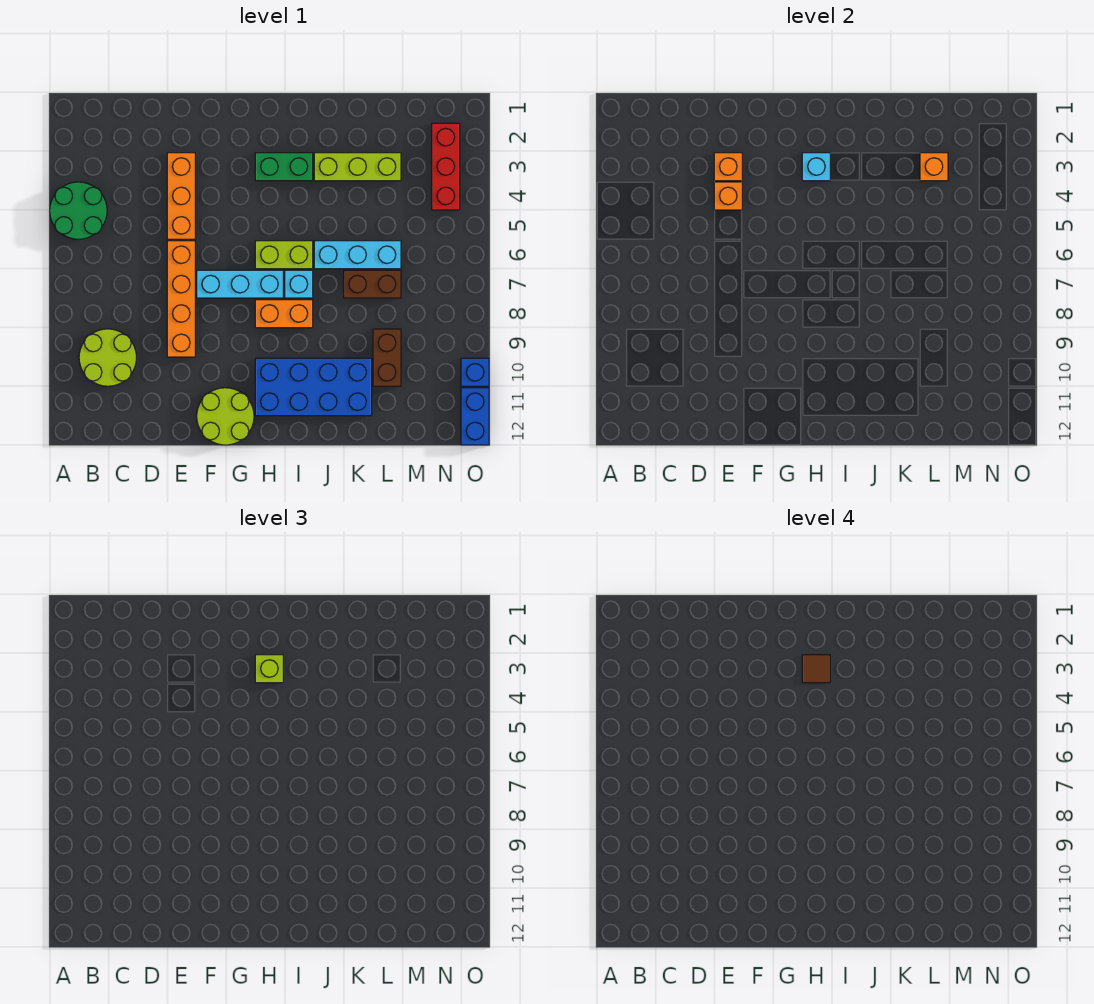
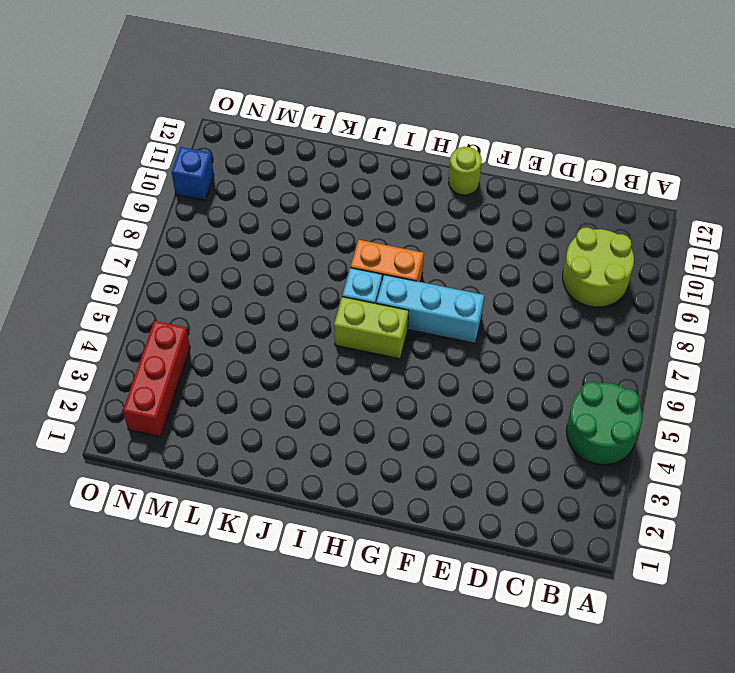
lime round brick G12 level 1 -> lime round brick F11:G12 level 1
none -> orange brick E3:E5 level 1
none -> orange brick E6:E9 level 1
none -> green brick H3:I3 level 1

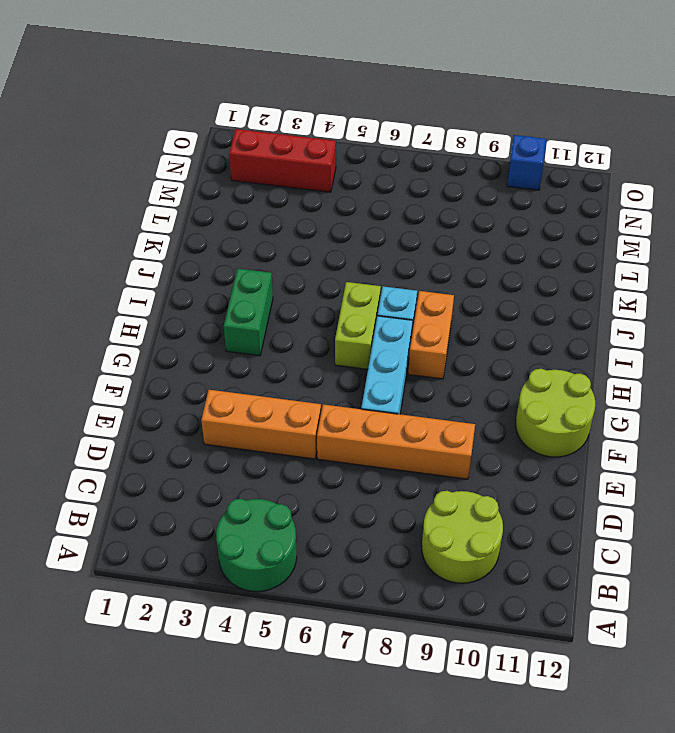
none -> blue brick H10:K11 level 1
none -> lime brick J3:L3 level 1
none -> cyan brick J6:L6 level 1

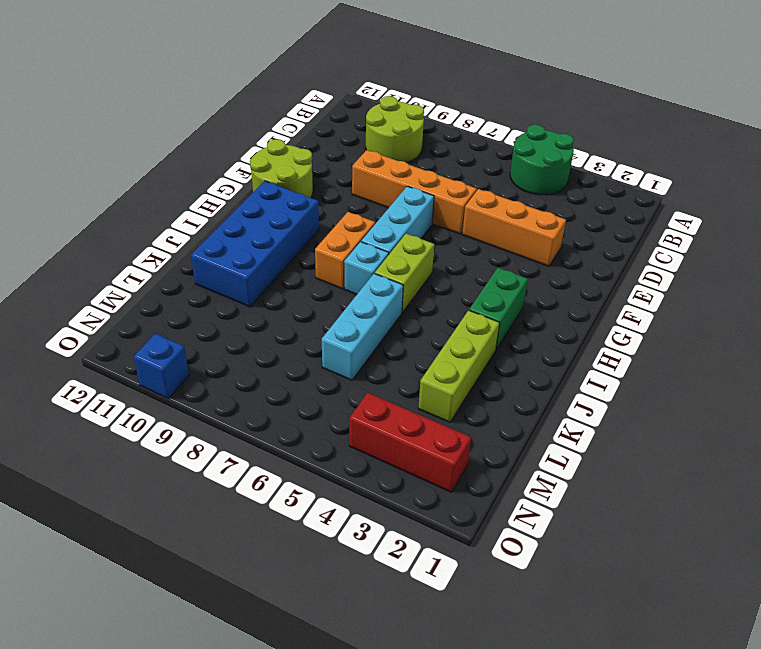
none -> brown brick K7:L7 level 1
none -> brown brick L9:L10 level 1
none -> blue brick O11:O12 level 1

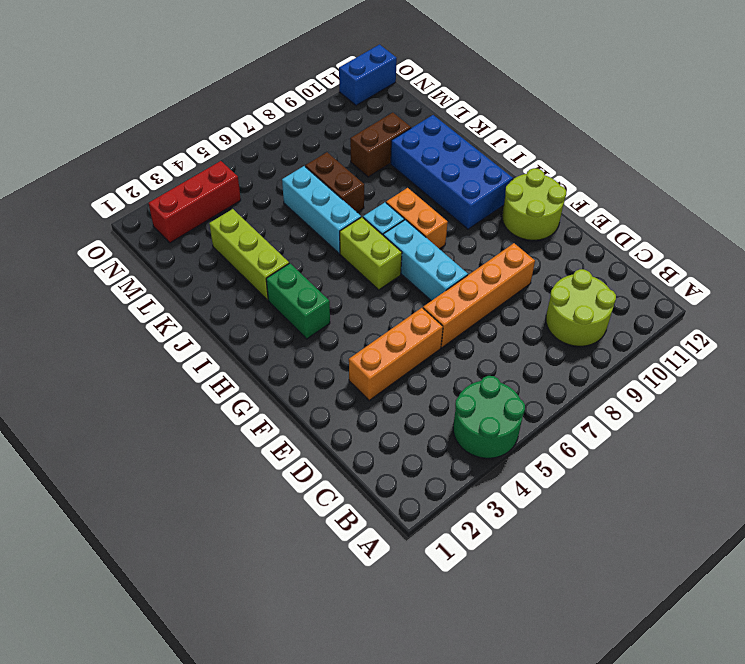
none -> blue brick O10 level 1
none -> orange brick E3 level 2
none -> orange brick E4 level 2

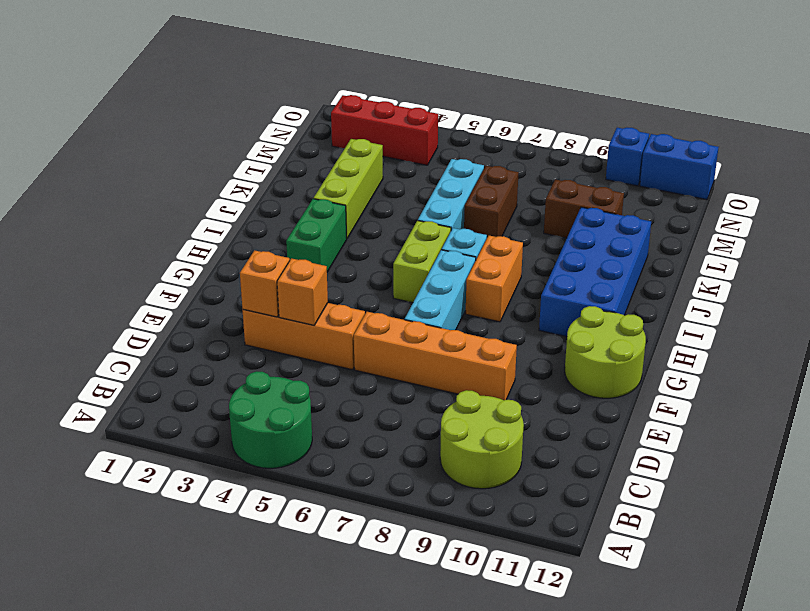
none -> cyan brick H3 level 2
none -> orange brick L3 level 2
none -> lime brick H3 level 3

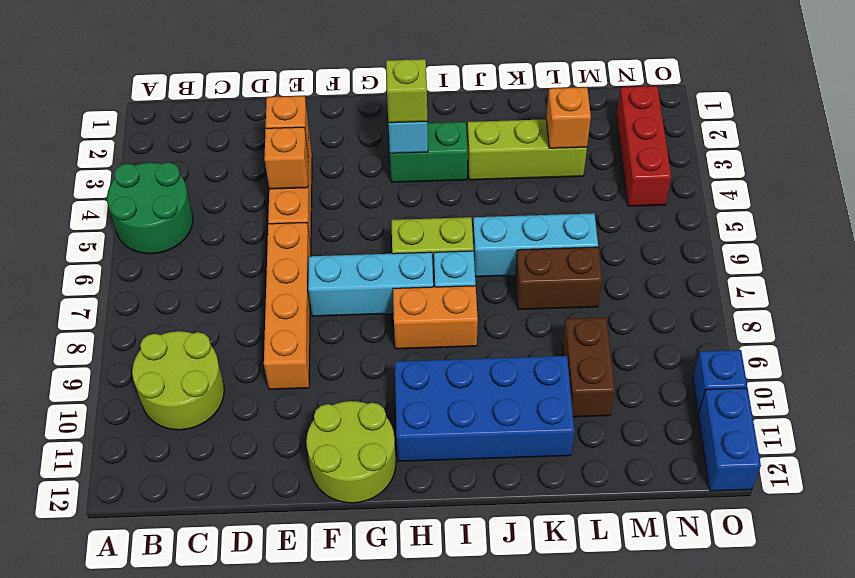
none -> brown tile H3 level 4

